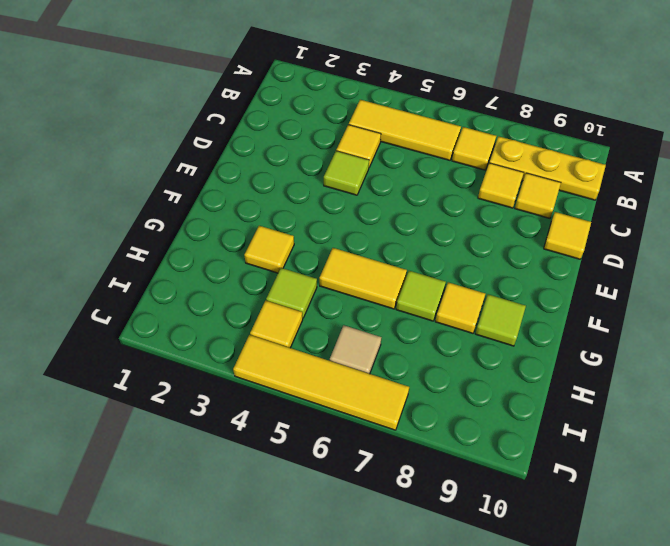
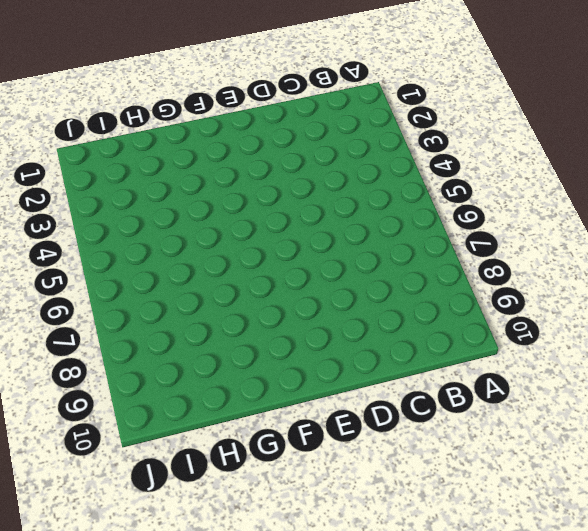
none -> yellow tile B4:B6 level 1
none -> yellow tile B7 level 1
none -> yellow plate B8:B10 level 1

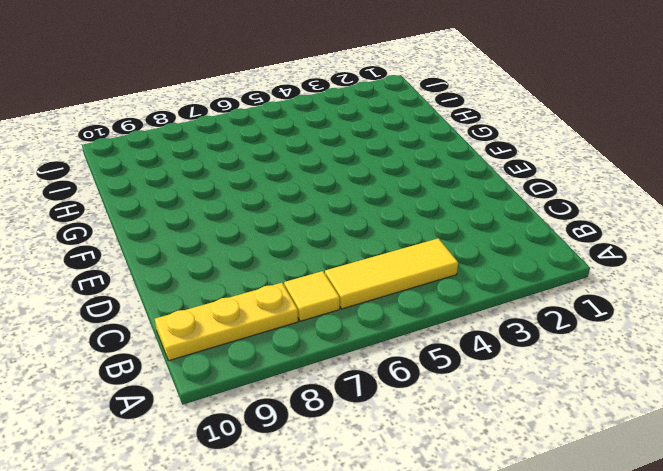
none -> yellow tile C4 level 1
none -> yellow tile C8 level 1
none -> yellow tile C9 level 1

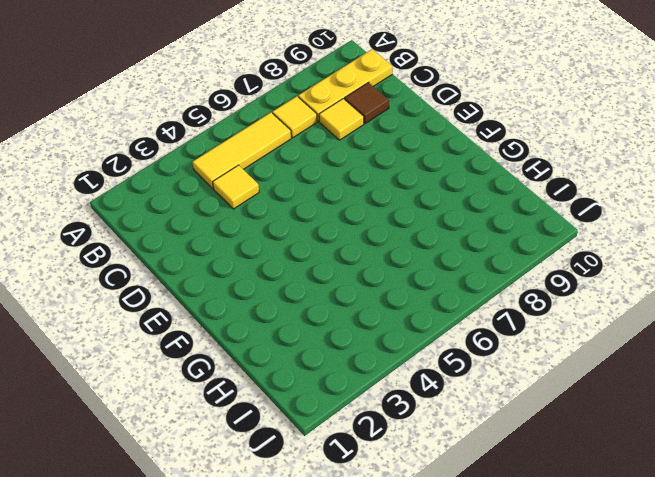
brown tile C9 level 1 -> yellow tile C9 level 1
none -> lime tile D4 level 1
none -> yellow tile D10 level 1
none -> yellow tile G3 level 1

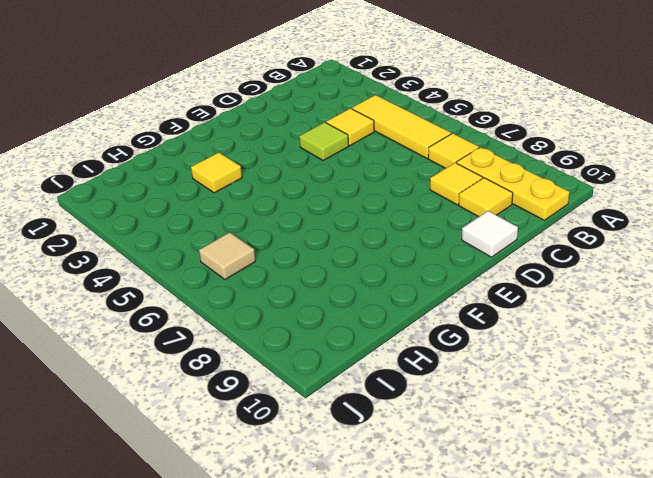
white tile D10 level 1 -> yellow tile D10 level 1
none -> yellow tile G5:G6 level 1
none -> lime tile G7 level 1
none -> yellow tile G8 level 1

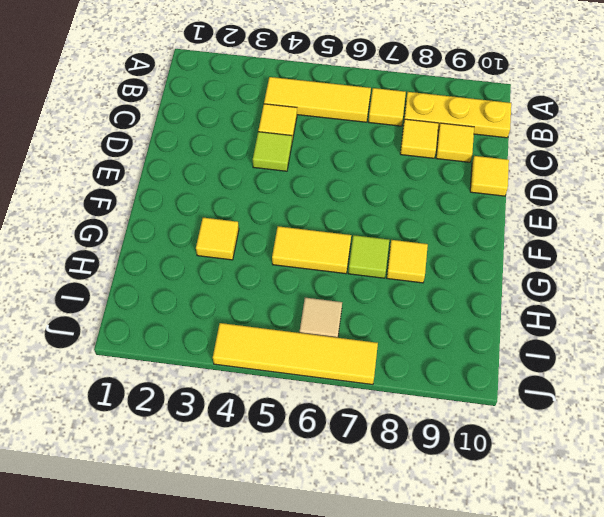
none -> lime tile G9 level 1
none -> lime tile H4 level 1
none -> yellow tile I4 level 1

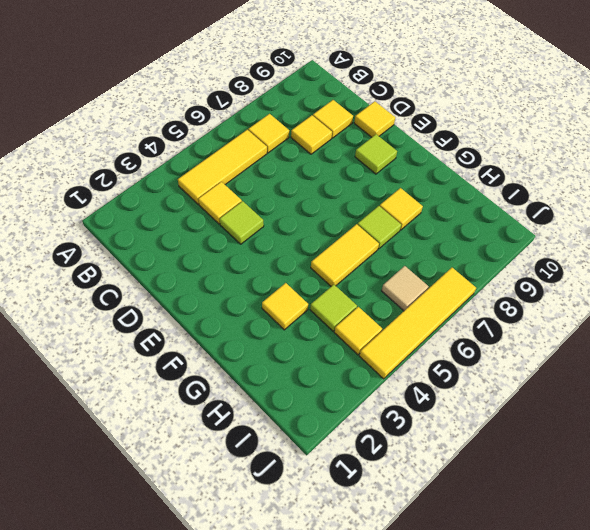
lime tile E9 level 1 -> lime tile G9 level 1
none -> yellow plate B8:B10 level 1

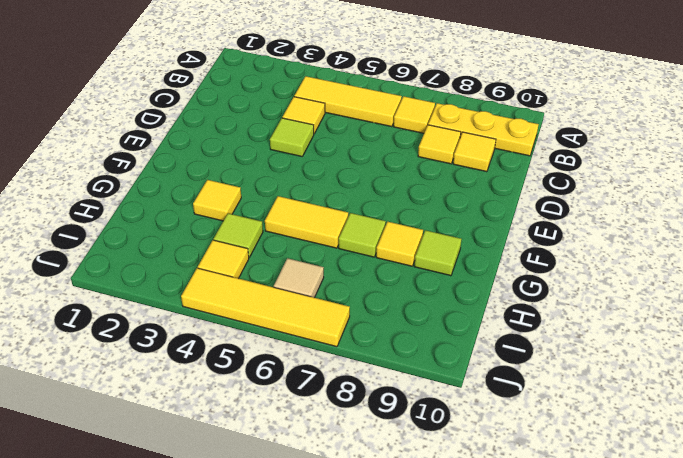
none -> yellow tile D10 level 1

